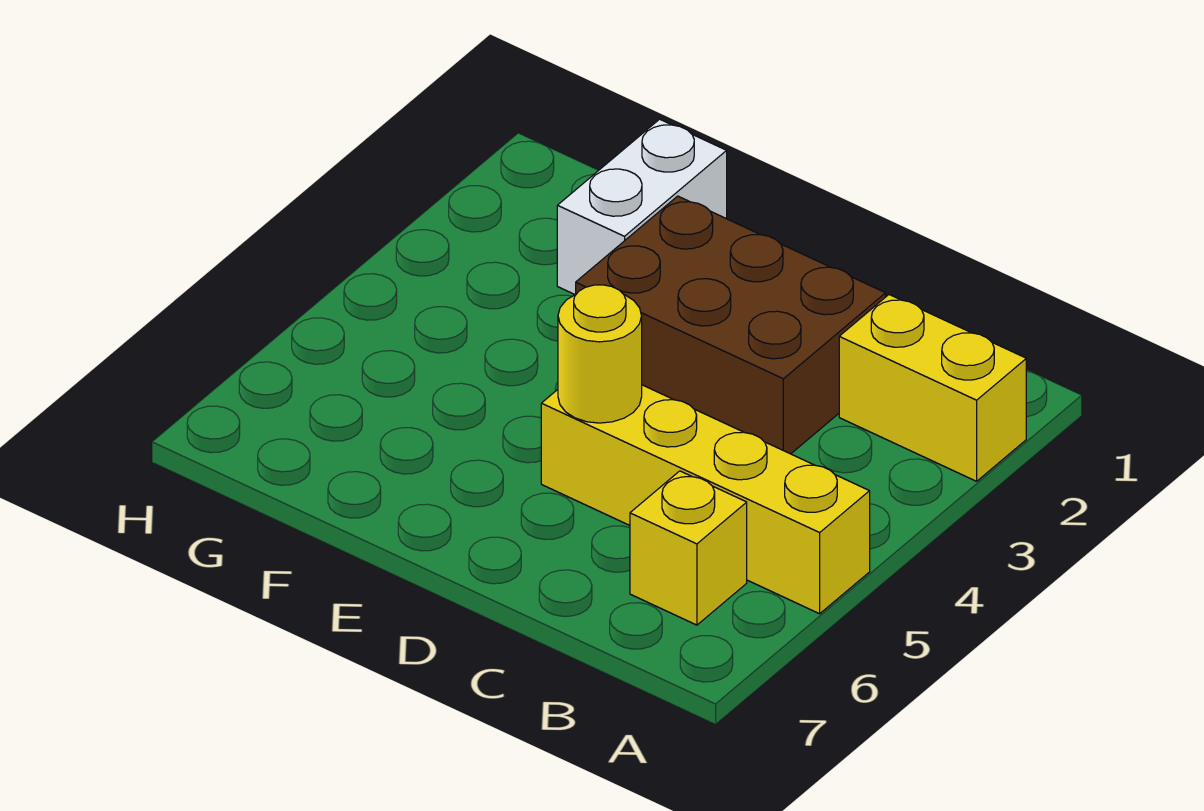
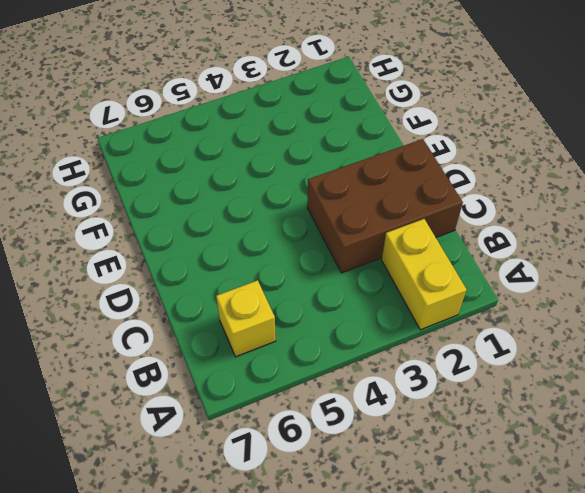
brown brick C1:D3 level 1 -> brown brick C2:E3 level 1
none -> yellow brick A5:D5 level 1
none -> white brick F1:F2 level 1

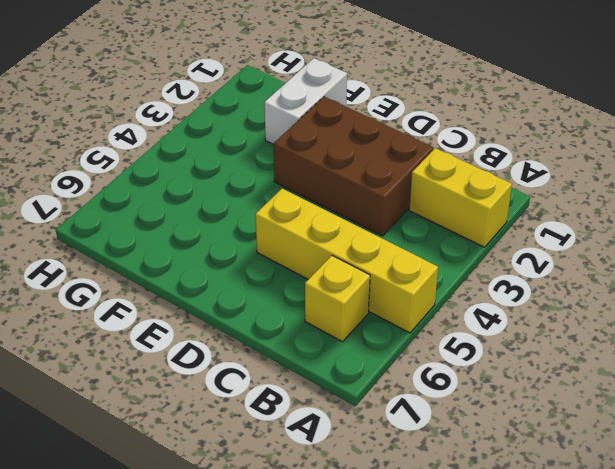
none -> yellow round brick D5 level 2

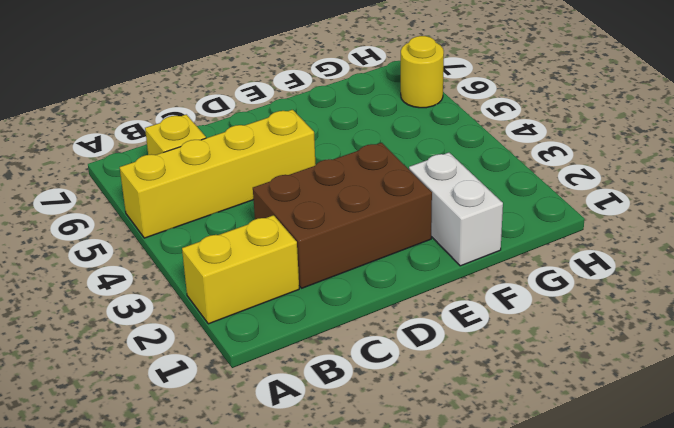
yellow round brick H6 level 1 -> yellow round brick D5 level 2

